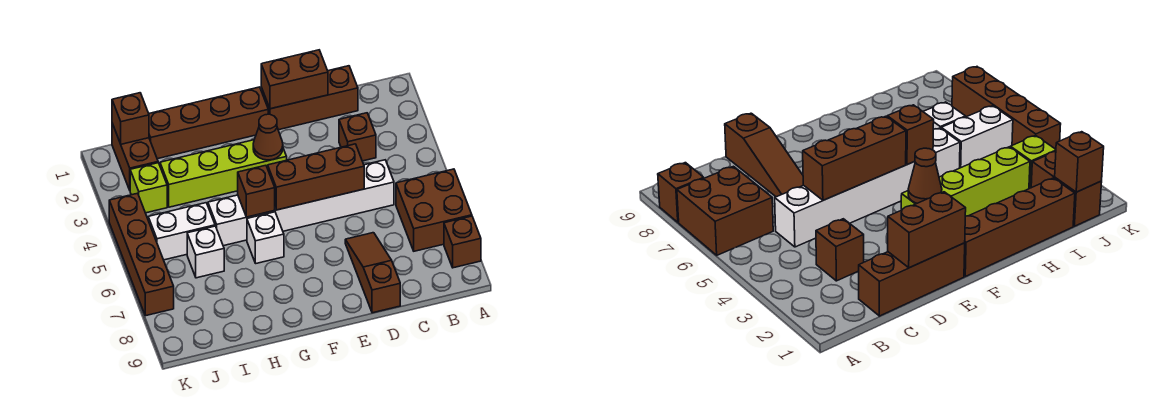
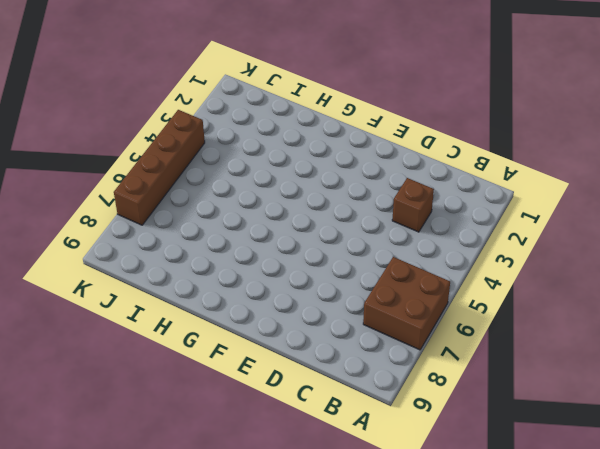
none -> brown brick A8 level 1
none -> brown brick C1:E1 level 1
none -> white brick C5:H5 level 1

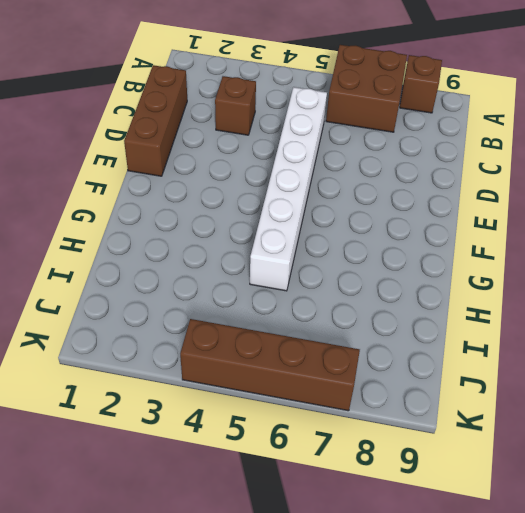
none -> brown slope D7:D9 level 1 top 9
none -> brown brick F1:I1 level 1
none -> lime brick F3:I3 level 1

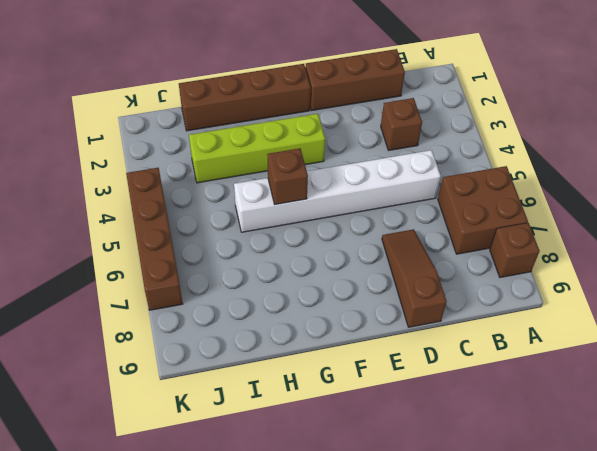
none -> white brick G6 level 1
none -> white brick I5:J5 level 1
none -> white brick I6 level 1

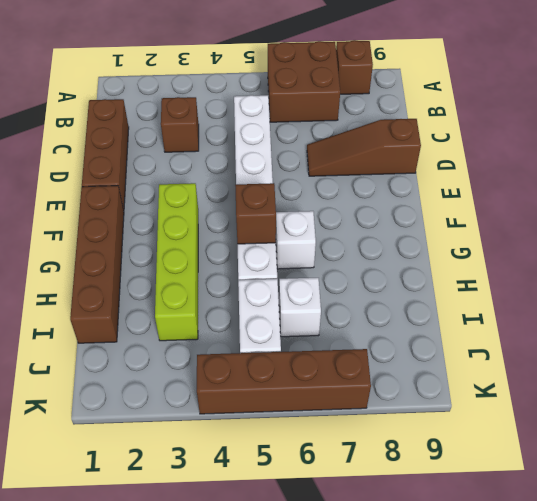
none -> brown brick J1:J2 level 1
none -> lime brick J3 level 1
none -> brown brick D1:E1 level 2

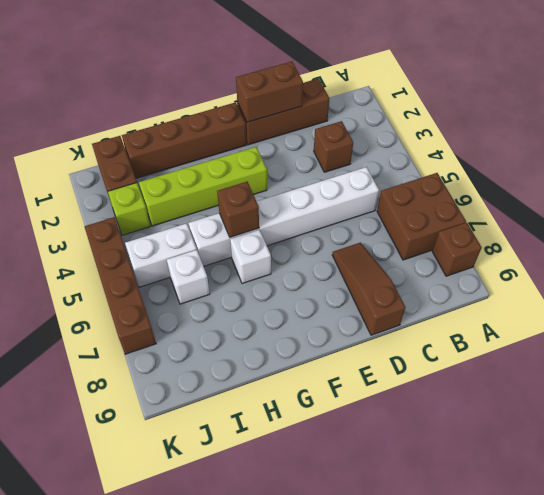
none -> brown brick D5:F5 level 2
none -> brown cone F3 level 2
none -> brown brick J1 level 2

